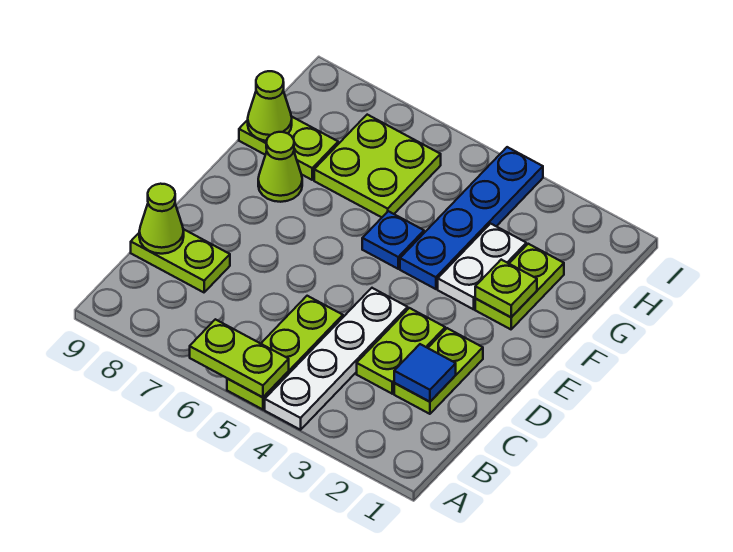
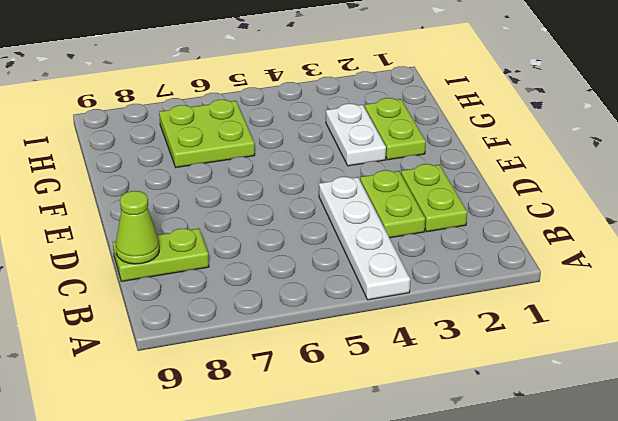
none -> lime plate A5:C5 level 1
none -> blue plate F4:I4 level 1
none -> blue plate F5 level 1

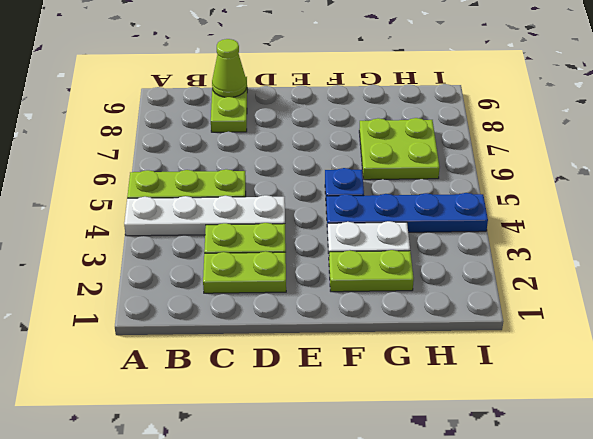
none -> lime cone F8 level 1
none -> lime plate G8:G9 level 1
none -> lime plate A5:A6 level 2

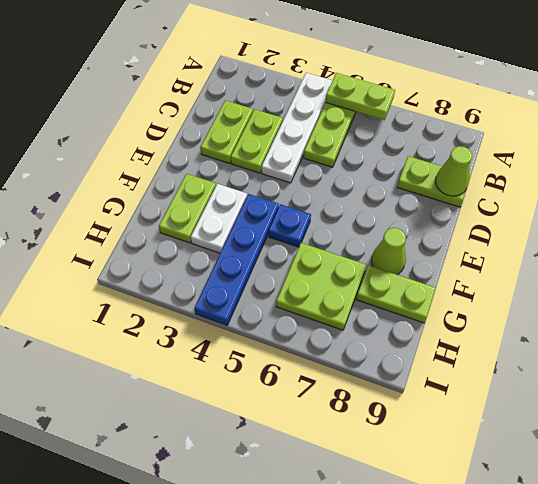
none -> blue tile C2 level 2
none -> lime plate F2 level 2
none -> lime cone G9 level 2

